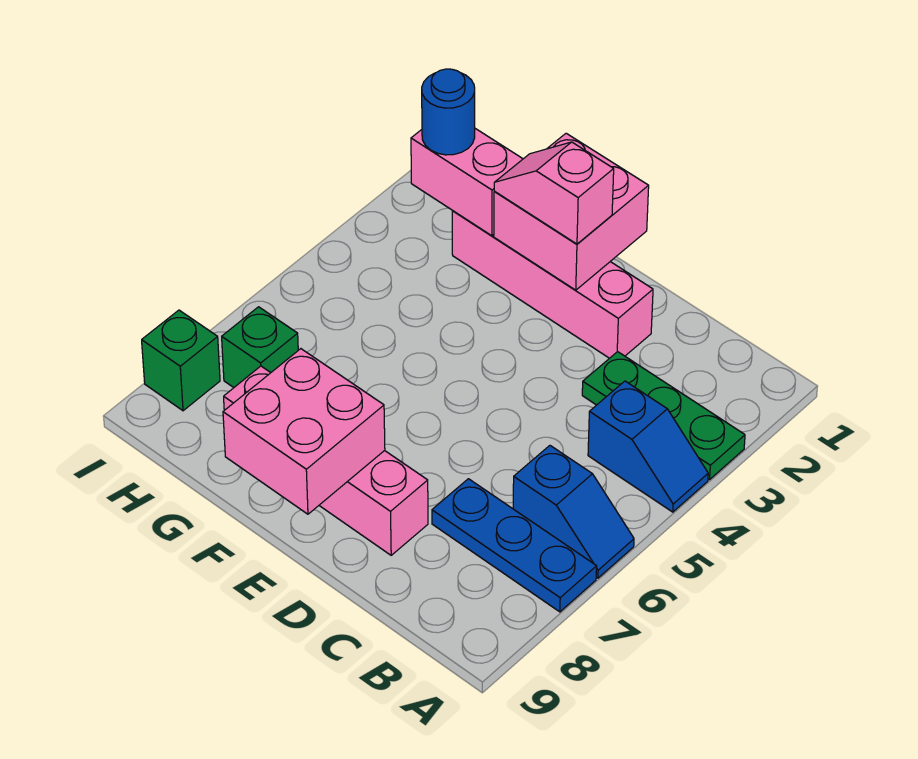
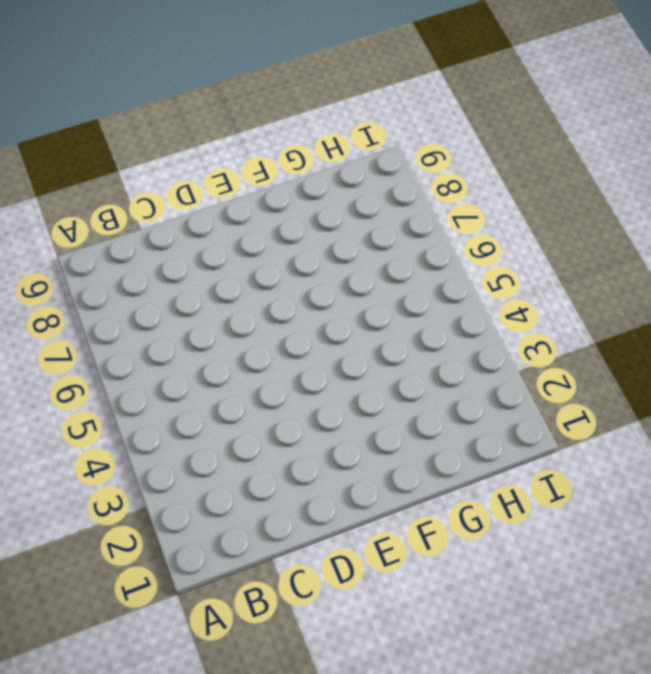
none -> green plate A3:C3 level 1
none -> blue slope A4:B4 level 1 top B
none -> blue slope A6:B6 level 1 top B

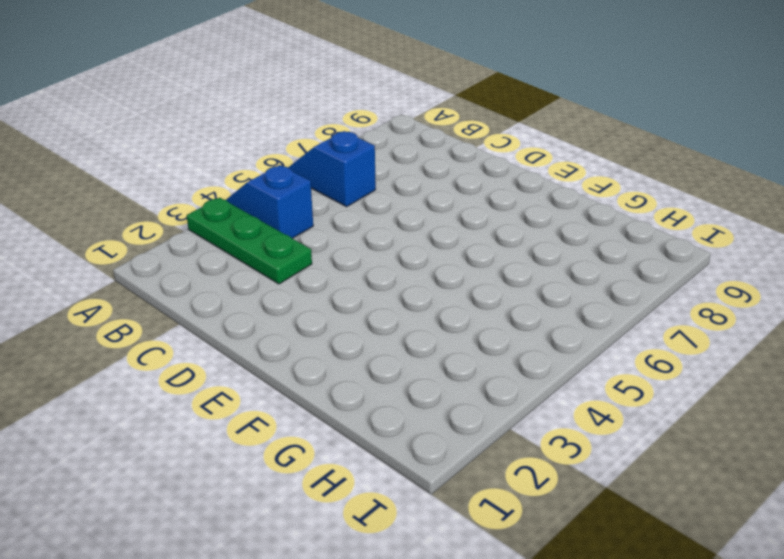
none -> blue plate A7:C7 level 1
none -> pink brick D2:G2 level 1
none -> pink brick D8:G8 level 1

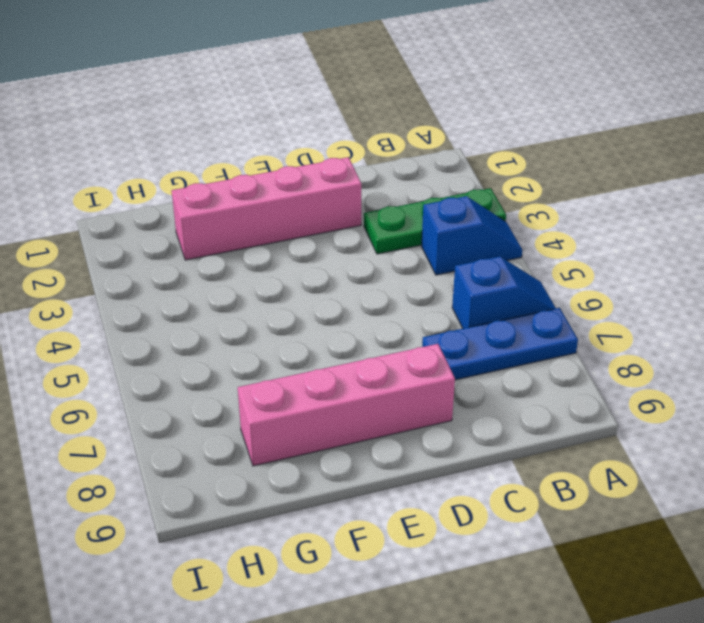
none -> green brick H7 level 1
none -> green brick I8 level 1
none -> pink brick E1:F2 level 2

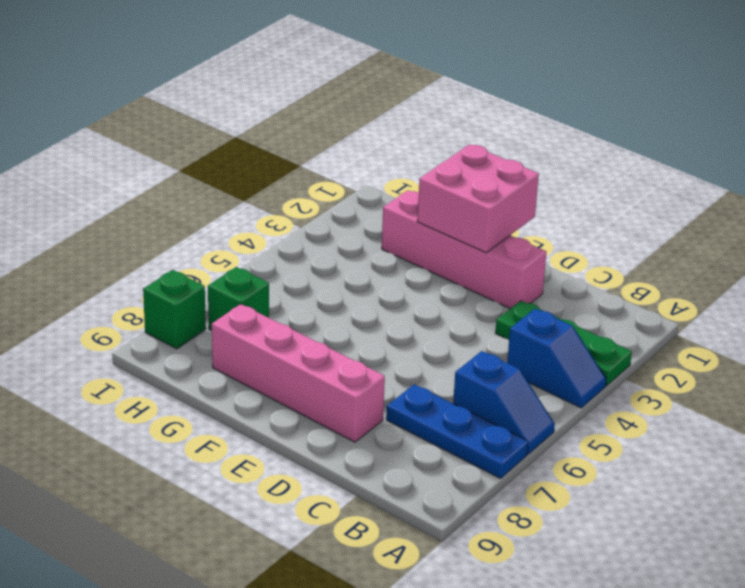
none -> pink brick E8:F9 level 2
none -> pink brick G2:H2 level 2
none -> pink slope E2:F2 level 3 top E

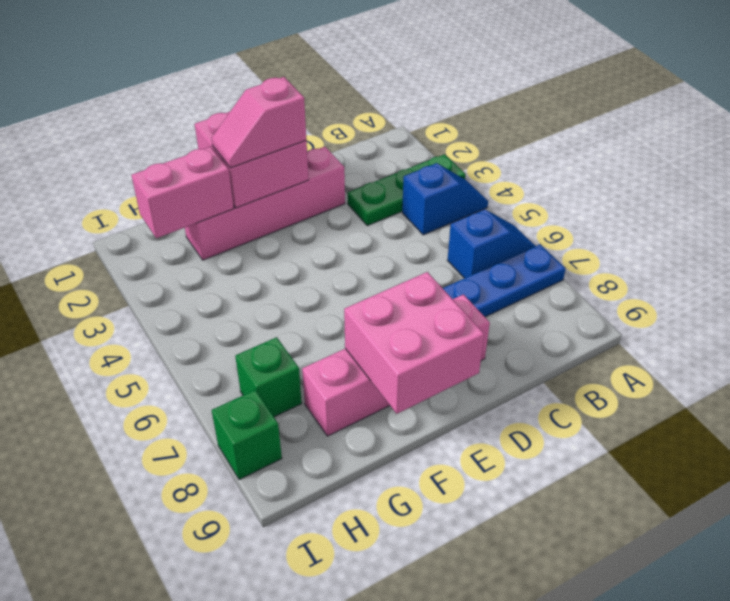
none -> blue round brick H2 level 3

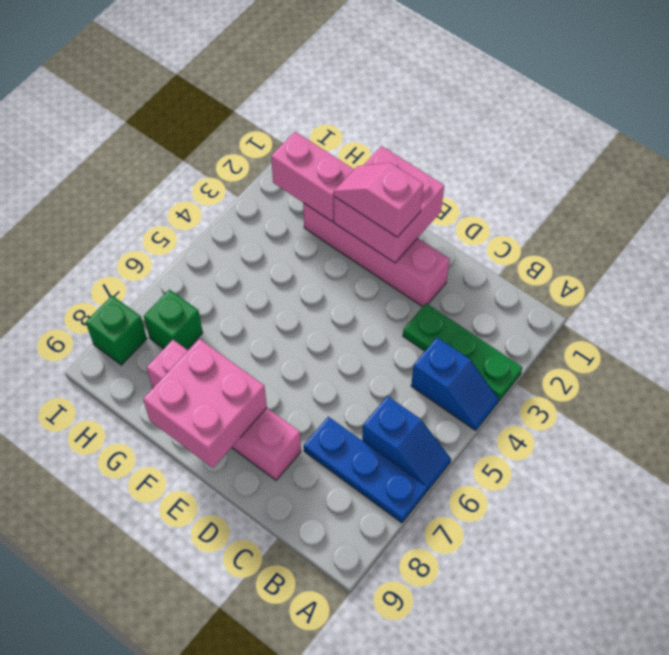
none -> blue round brick H2 level 3

